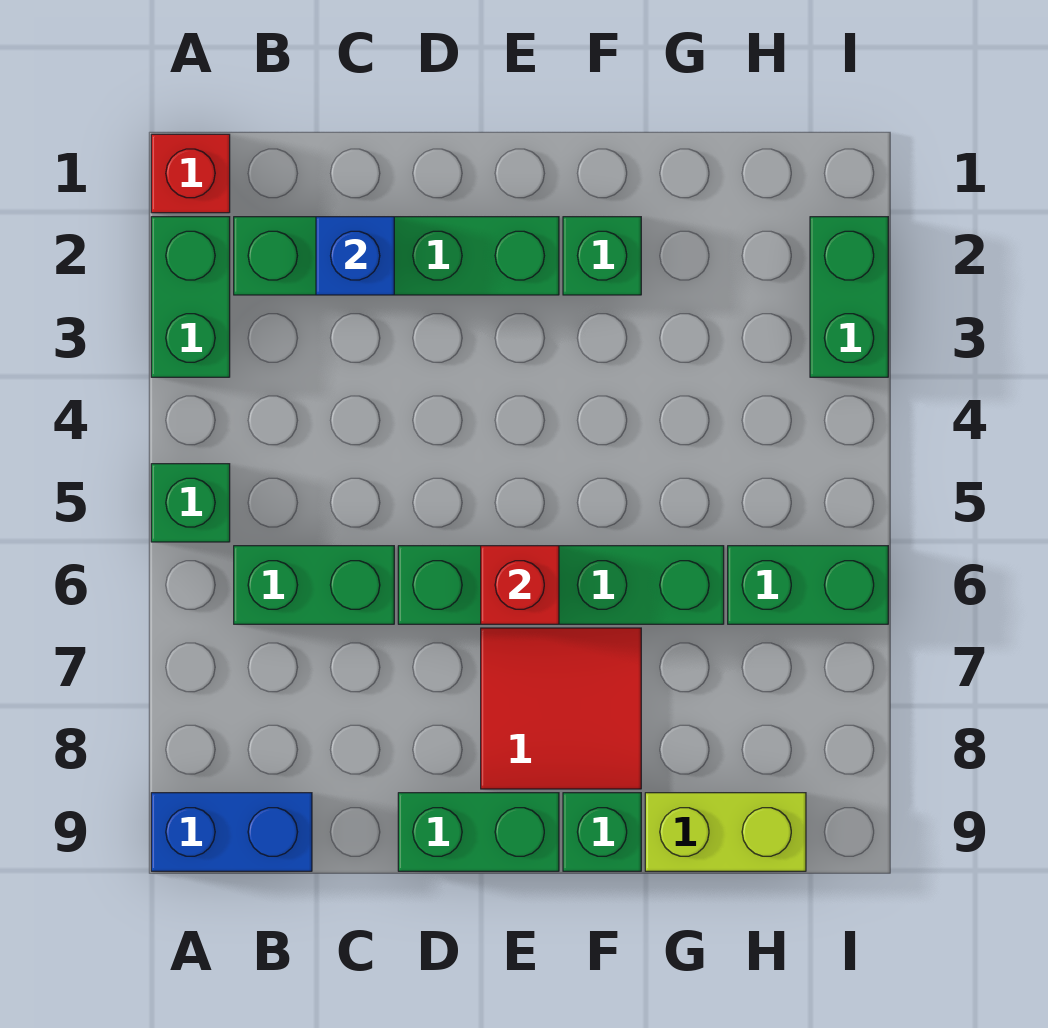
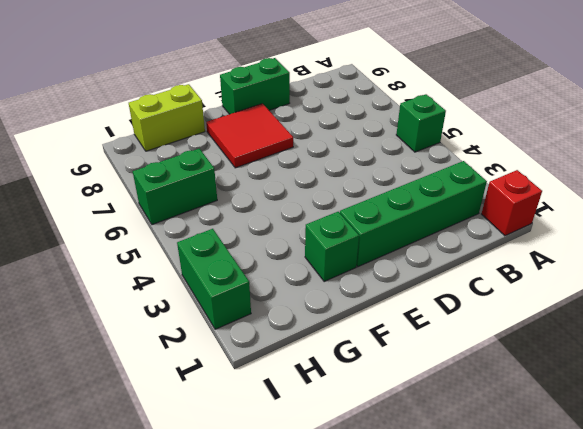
none -> green brick A2:A3 level 1
none -> blue brick A9:B9 level 1
none -> green brick B6:C6 level 1

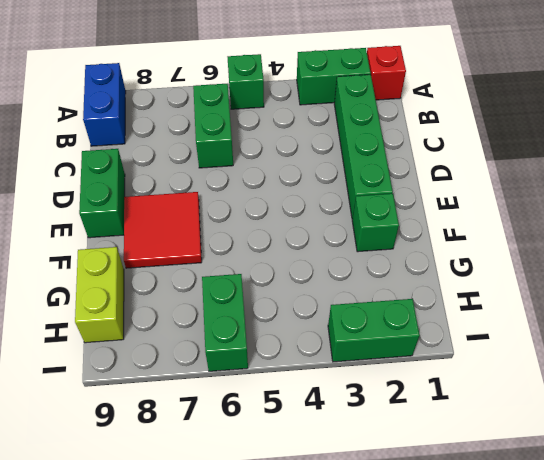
none -> green brick D6:G6 level 1
none -> green brick F9 level 1
none -> blue brick C2 level 2

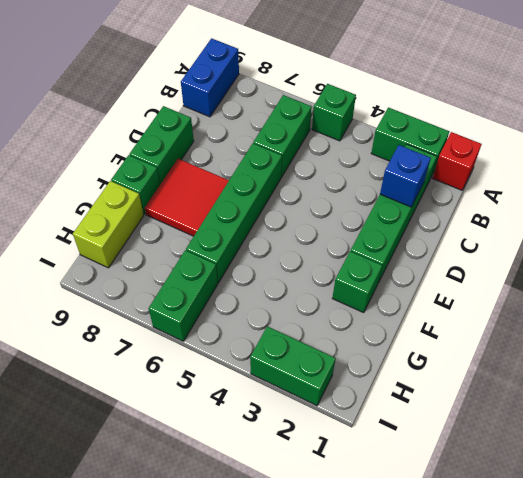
none -> red brick E6 level 2

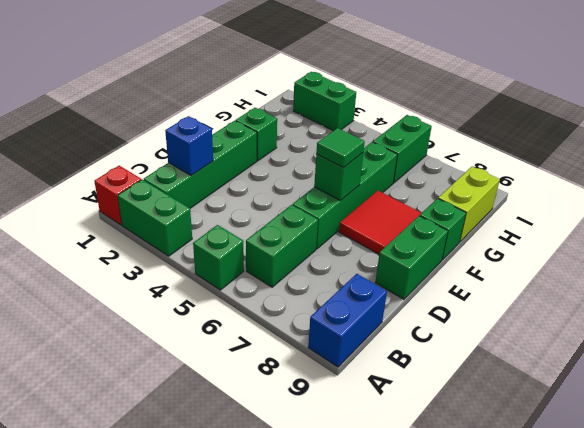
green brick E6 level 2 -> red brick E6 level 2
green tile E6 level 3 -> none

